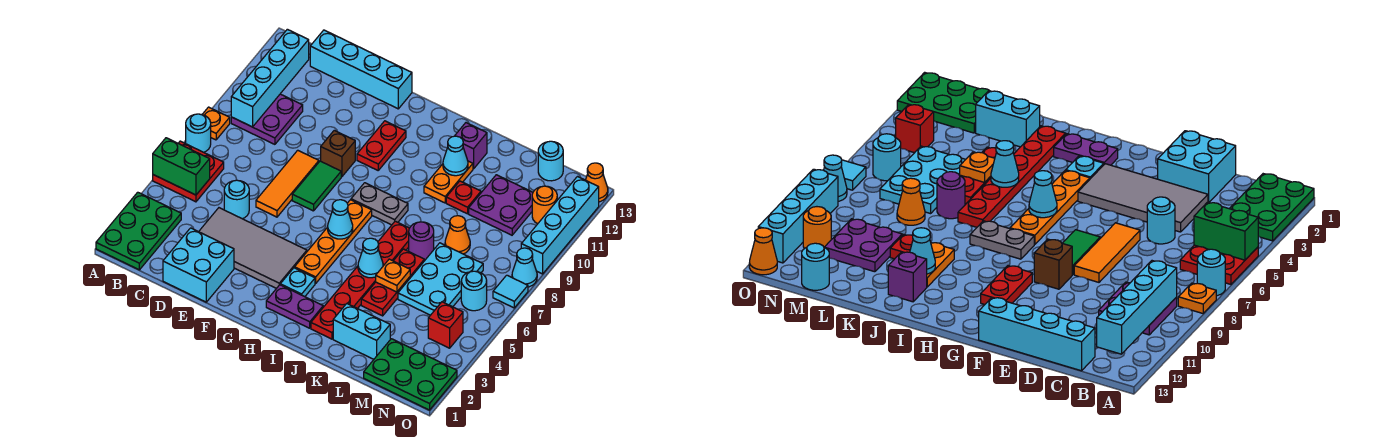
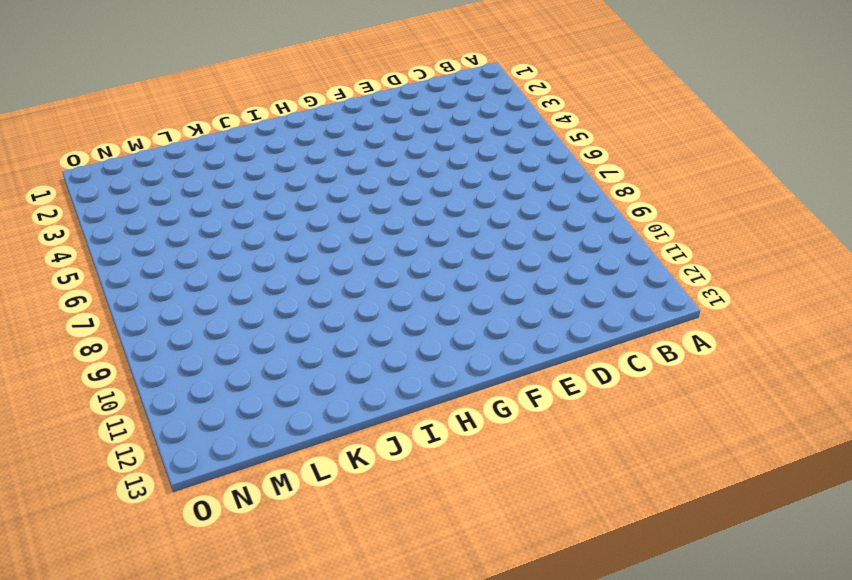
none -> green plate A1:B3 level 1
none -> red plate A5:B6 level 1
none -> cyan round brick A7 level 1
none -> orange plate A8 level 1

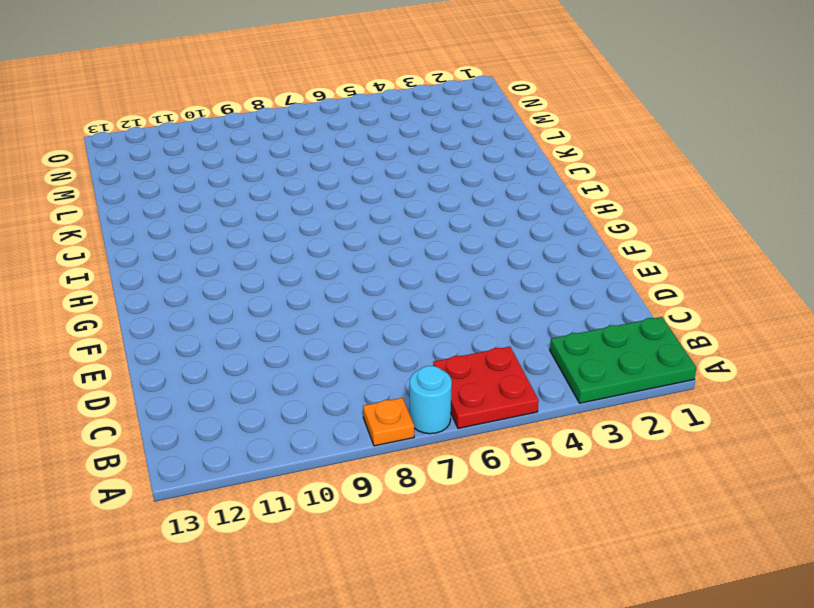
none -> purple plate B9:C10 level 1
none -> cyan brick C13:F13 level 1
none -> cyan brick D1:E2 level 1
none -> grey tile D3:G4 level 1

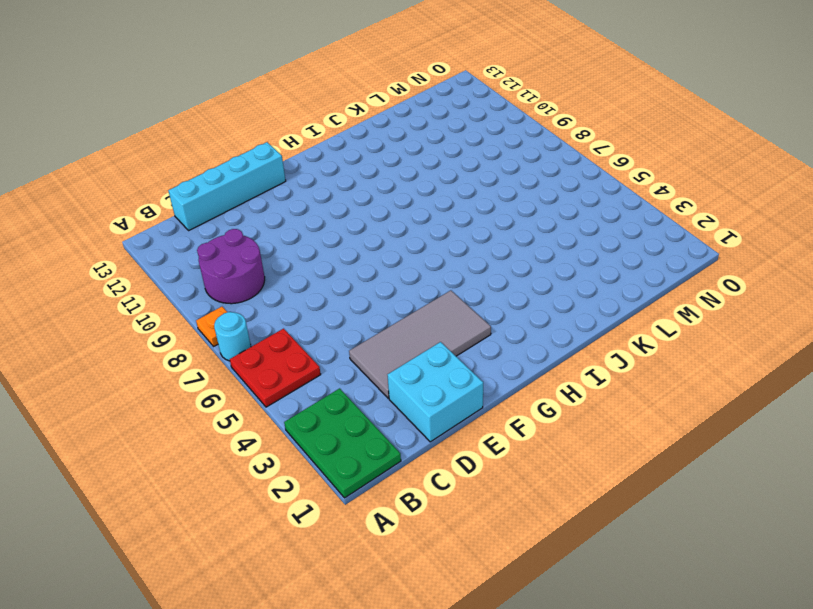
purple round brick B9:C10 level 1 -> purple plate B9:C10 level 1
none -> cyan round brick D5 level 1
none -> orange tile E6:E8 level 1
none -> green tile F7:F8 level 1
none -> brown brick F9 level 1

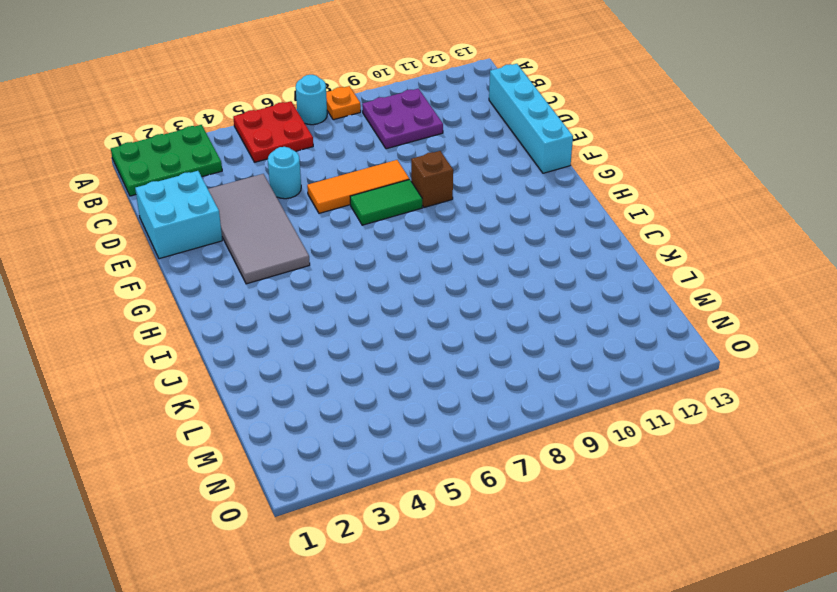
none -> red plate G10:G11 level 1
none -> purple plate H2:I2 level 1
none -> cyan plate H3 level 1
none -> orange plate H4:H7 level 1

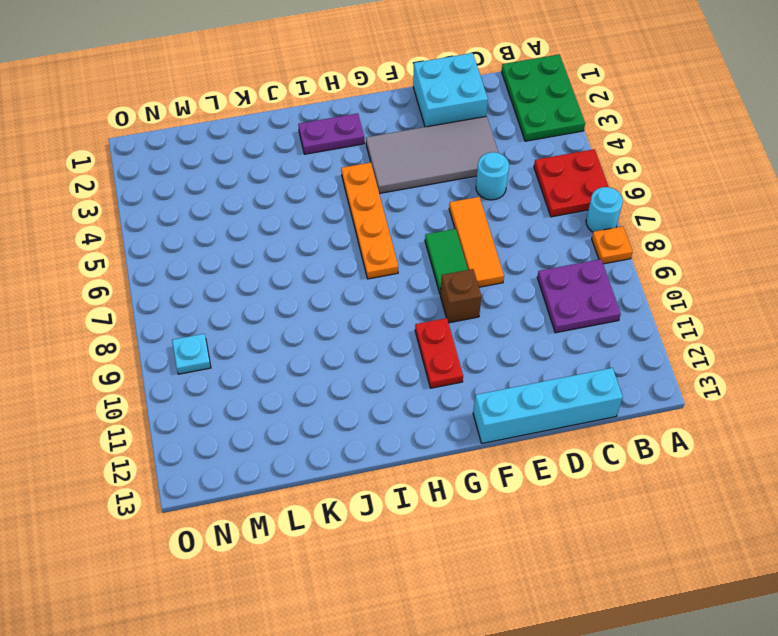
cyan plate N9 level 1 -> cyan plate H3 level 1
none -> grey plate H8:I8 level 1
none -> red plate J2:J7 level 1
none -> orange plate J10:J11 level 1
none -> purple brick J12 level 1

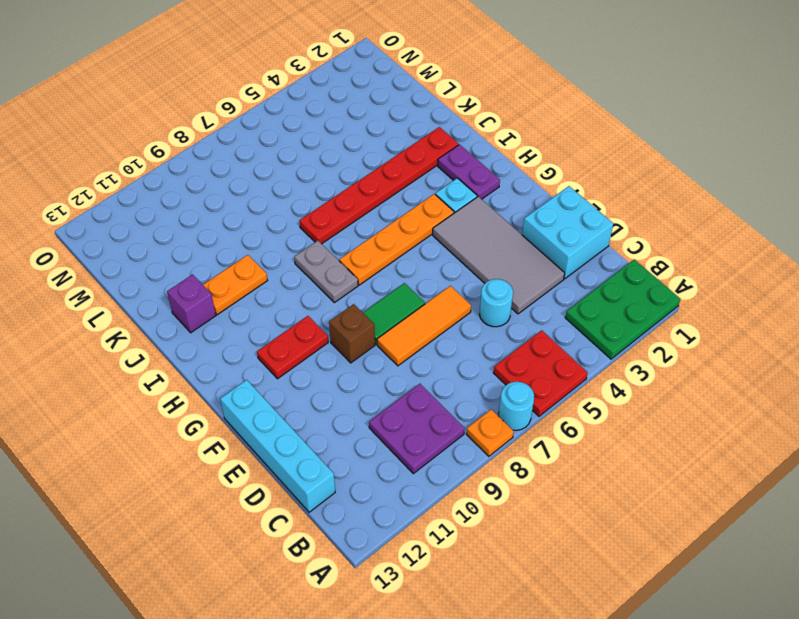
none -> cyan brick K2:L2 level 1
none -> red plate K4:K6 level 1
none -> purple round brick K7 level 1
none -> red plate K10 level 1

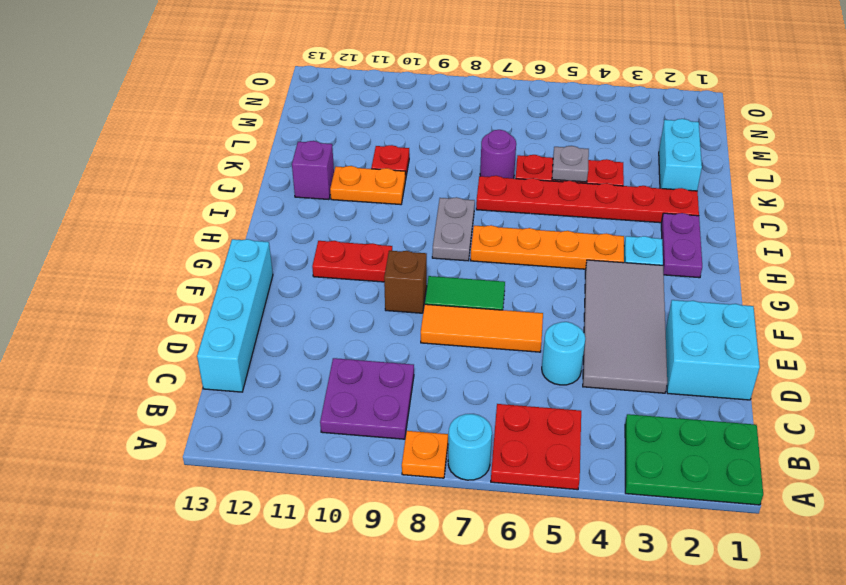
grey plate K5 level 2 -> orange plate K5 level 2
none -> cyan plate L5:M7 level 1
none -> orange cone L8 level 1
none -> purple plate L10:M11 level 1
none -> green plate M1:O2 level 1

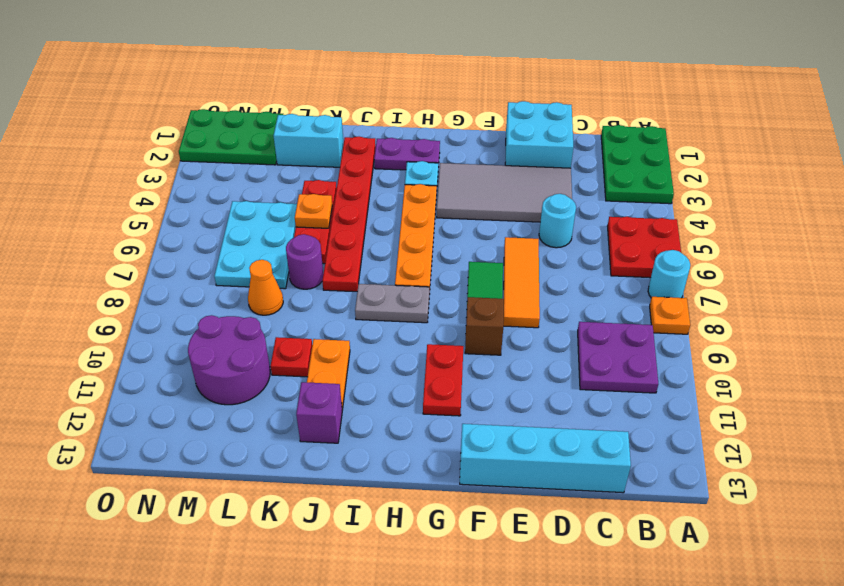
purple round brick L10:M11 level 1 -> purple plate L10:M11 level 1
none -> cyan round brick M13 level 1
none -> red brick N4 level 1
none -> cyan round brick N6 level 1
none -> orange round brick N11 level 1

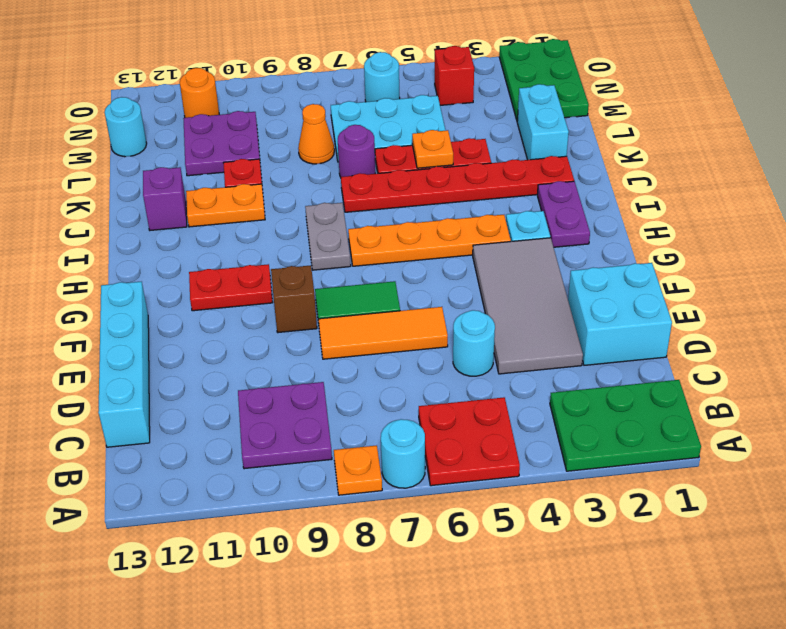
none -> cyan tile O7 level 1
none -> cyan cone O8 level 1
none -> cyan brick O9:O12 level 1
none -> orange cone O13 level 1

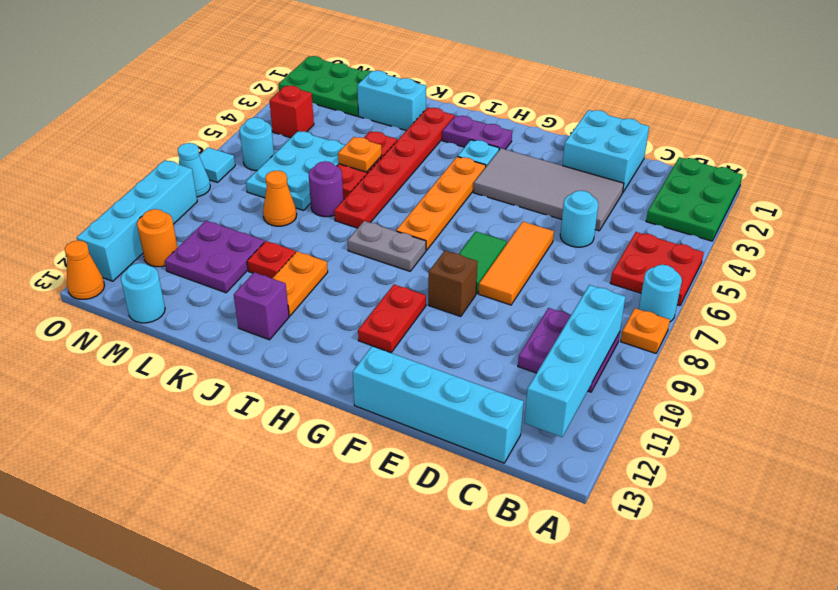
none -> green brick A5:B5 level 2
none -> cyan cone H6 level 2
none -> cyan cone J5 level 2
none -> cyan cone J11 level 2

